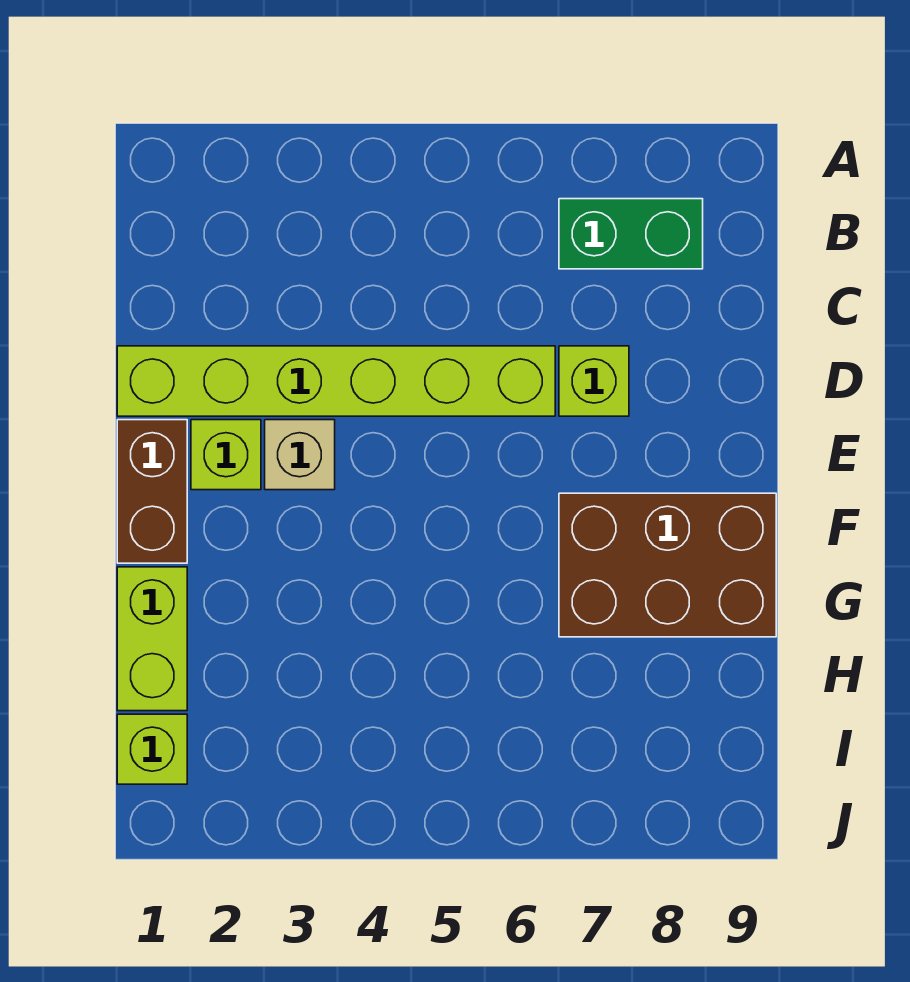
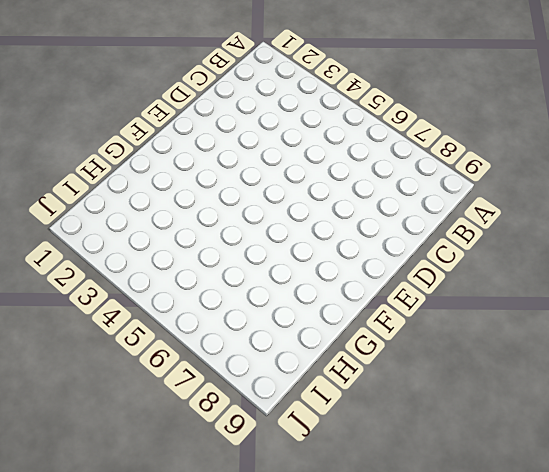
none -> green brick B7:B8 level 1
none -> lime brick D1:D6 level 1

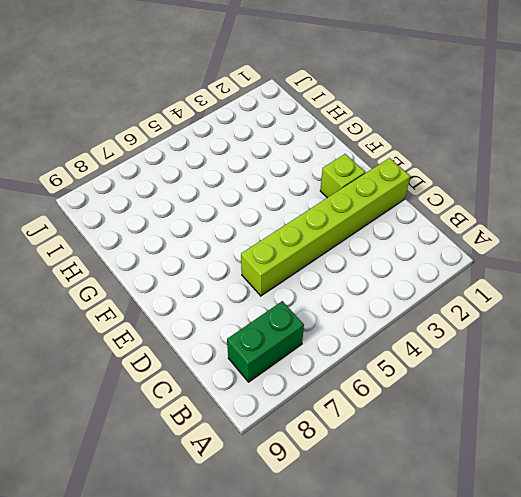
none -> lime brick D7 level 1
none -> brown brick E1:F1 level 1

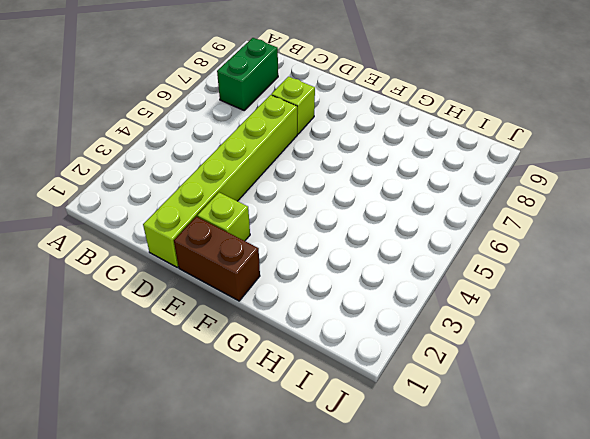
none -> tan brick E3 level 1
none -> brown brick F7:G9 level 1

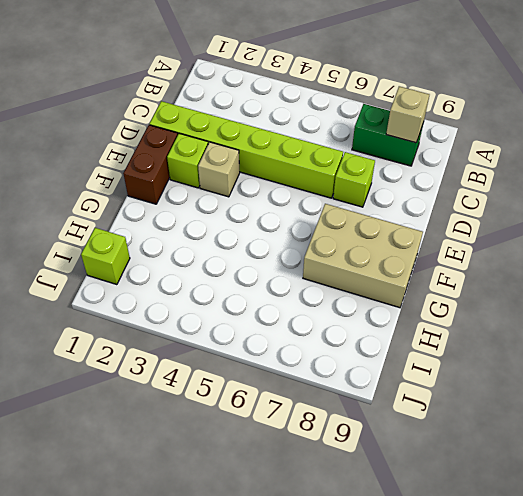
tan brick B8 level 2 -> none
tan brick F7:G9 level 1 -> brown brick F7:G9 level 1
none -> lime brick G1:H1 level 1

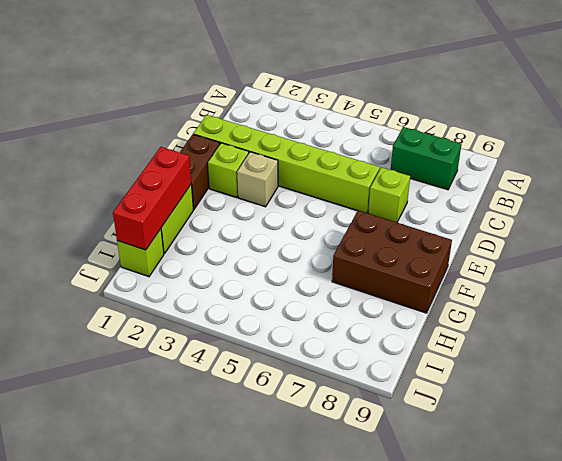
red brick G1:I1 level 2 -> none

